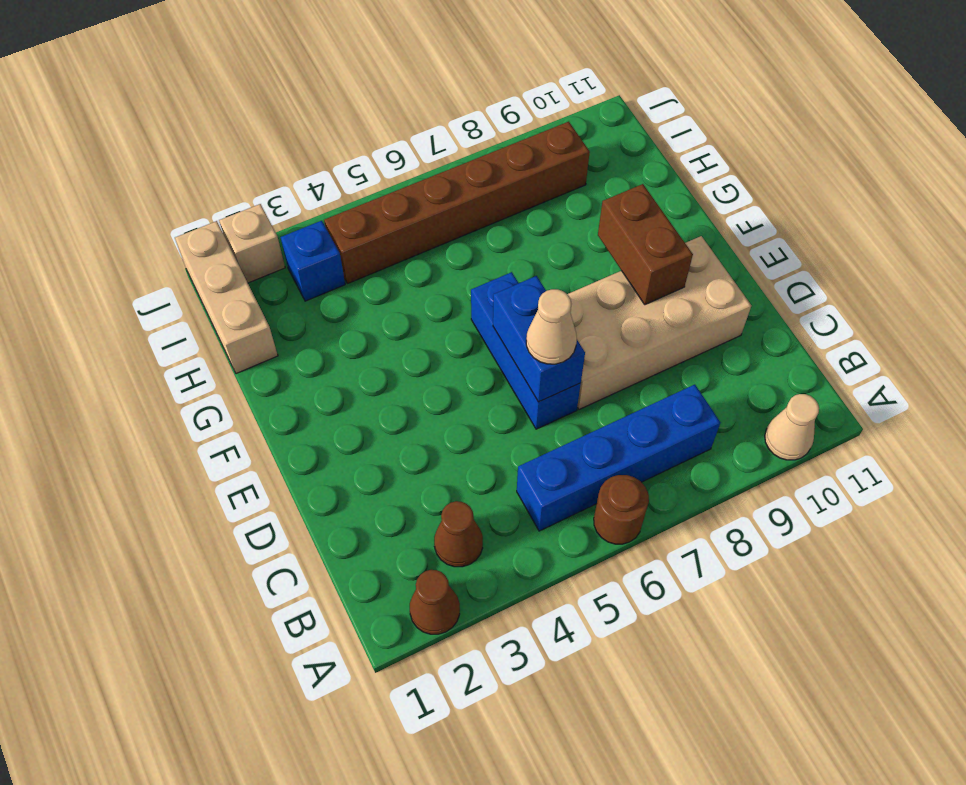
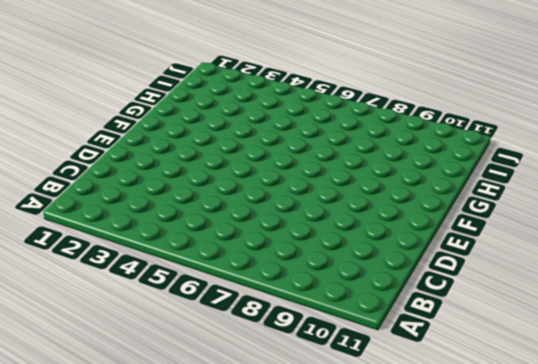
none -> brown cone A2 level 1
none -> brown round brick A6 level 1
none -> tan cone A10 level 1

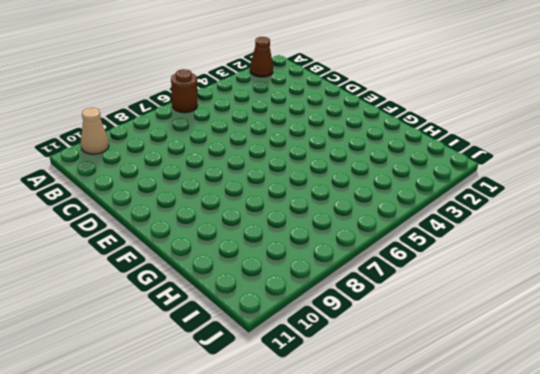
none -> brown cone B3 level 1
none -> blue brick B5:B8 level 1
none -> blue brick D6:F6 level 1

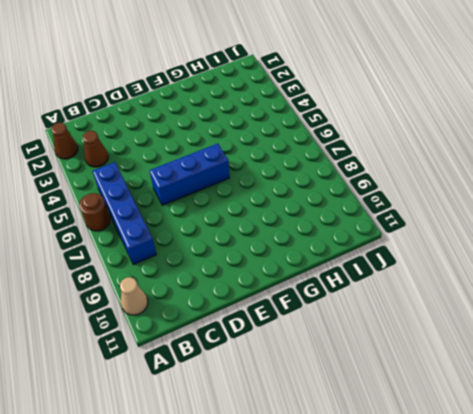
none -> tan brick D7:E10 level 1
none -> tan brick H1:J1 level 1
none -> blue brick I3 level 1

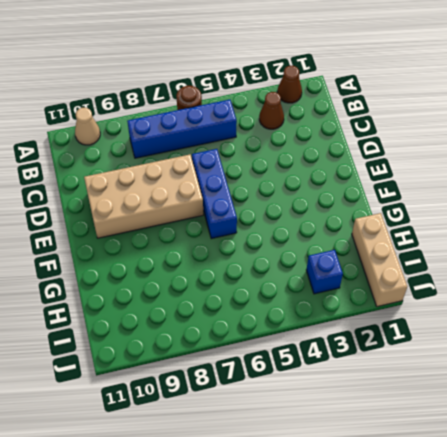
none -> brown brick I4:I9 level 1
none -> tan brick J2 level 1
none -> blue brick D6:E6 level 2

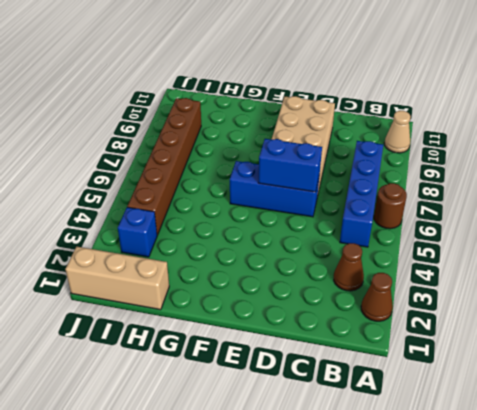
none -> tan brick J2 level 1
none -> brown brick E9:F9 level 2
none -> tan cone D6 level 3

